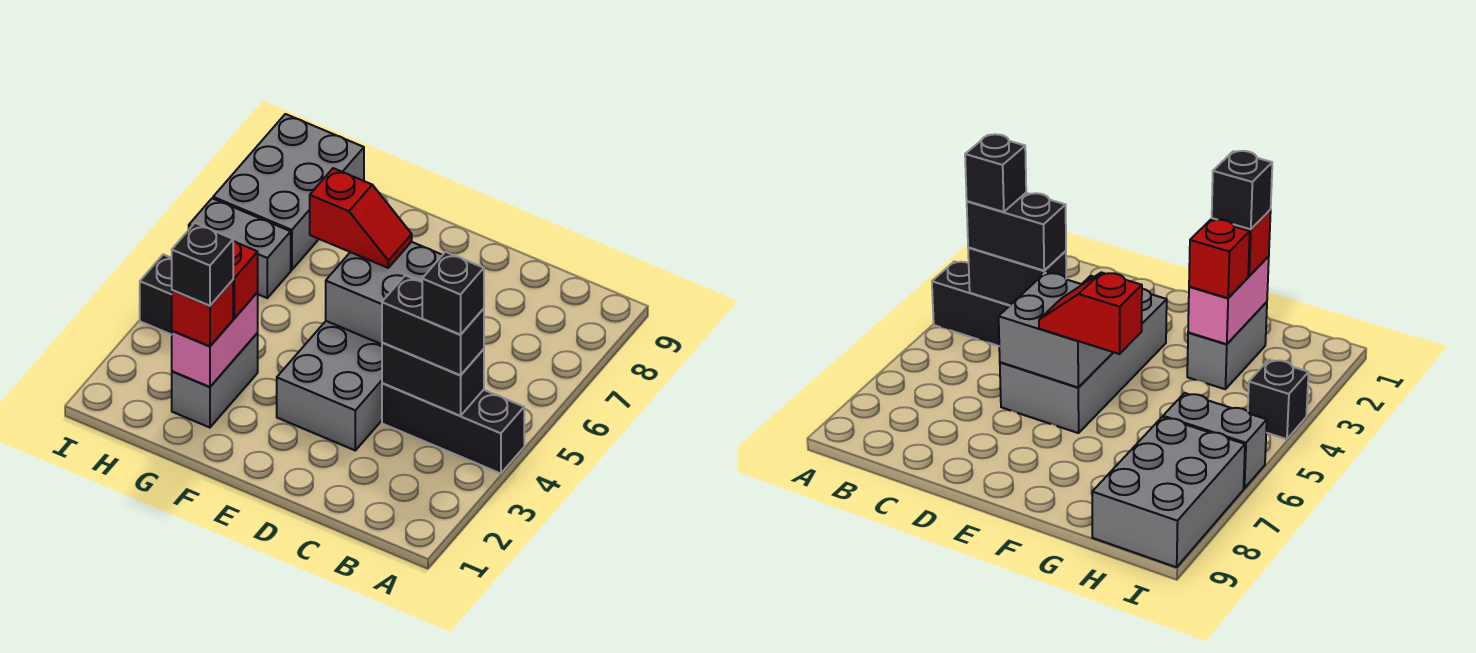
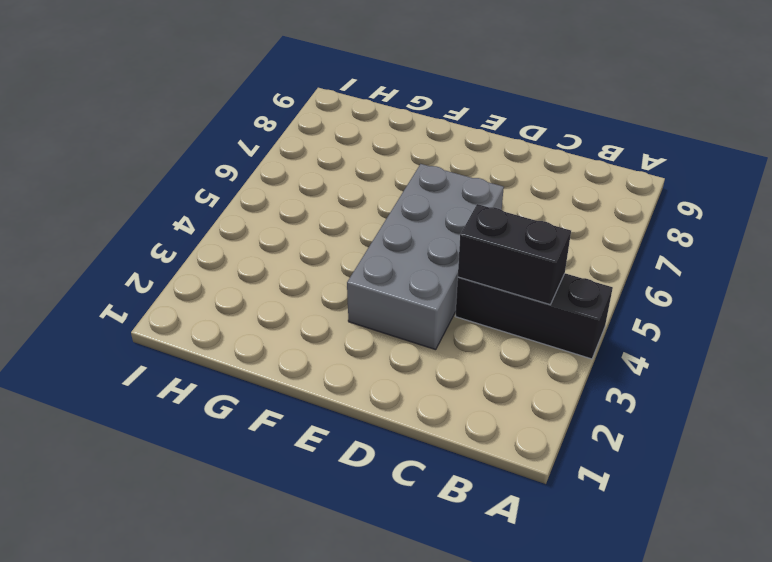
none -> grey brick G2:G3 level 1
none -> grey brick H6:I6 level 1
none -> grey brick H7:I9 level 1

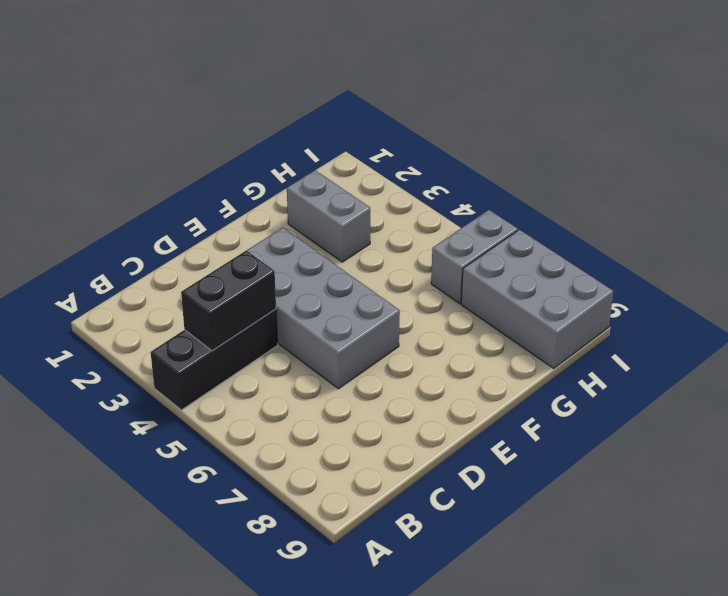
none -> black brick I4 level 1
none -> grey brick D5:E6 level 2
none -> pink brick G2:G3 level 2

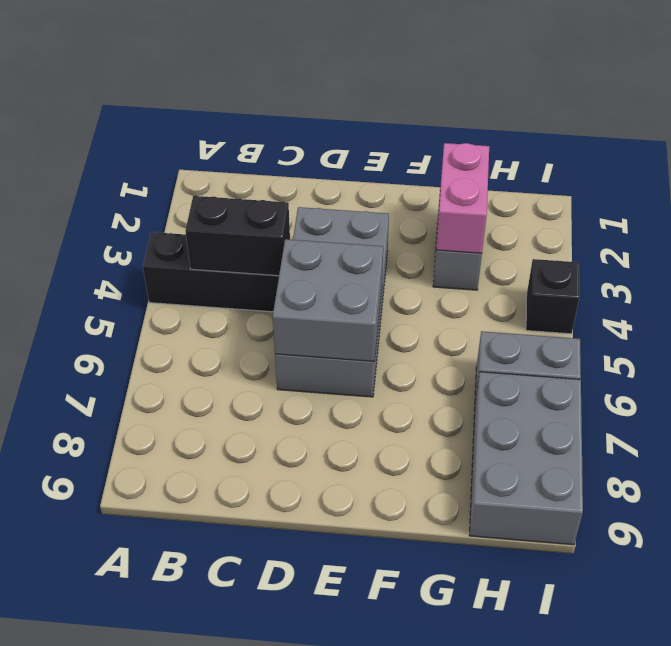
none -> black brick B4:C4 level 3
none -> red slope E6:F6 level 3 top F
none -> red brick G2 level 3

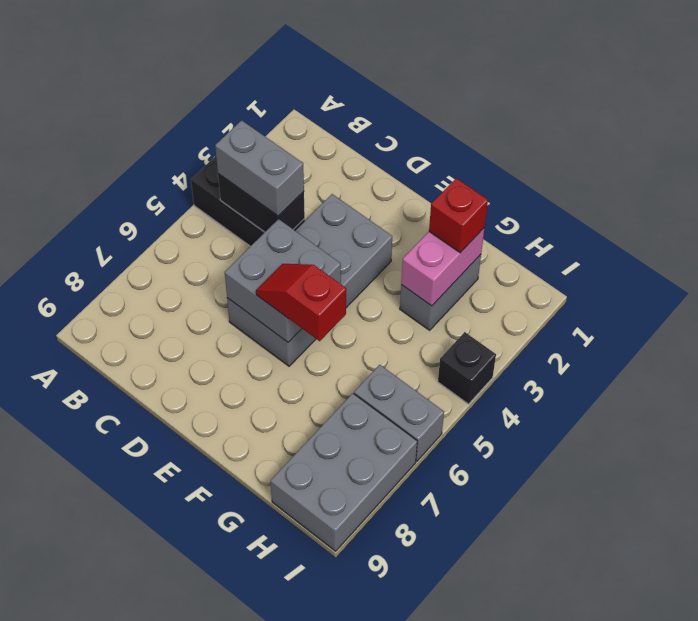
grey brick B4:C4 level 3 -> black brick B4:C4 level 3
none -> red brick G3 level 3
none -> black brick B4 level 4
none -> black brick G2 level 4

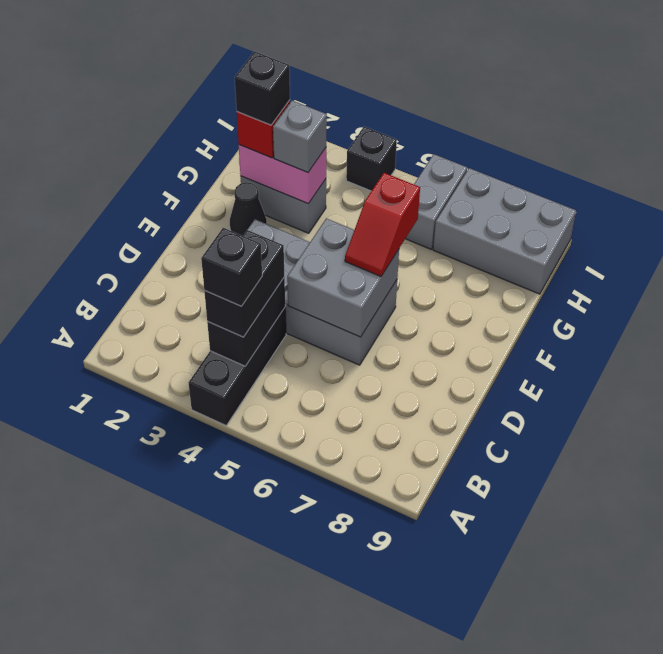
black cone F2 level 1 -> none
grey brick G3 level 3 -> red brick G3 level 3

